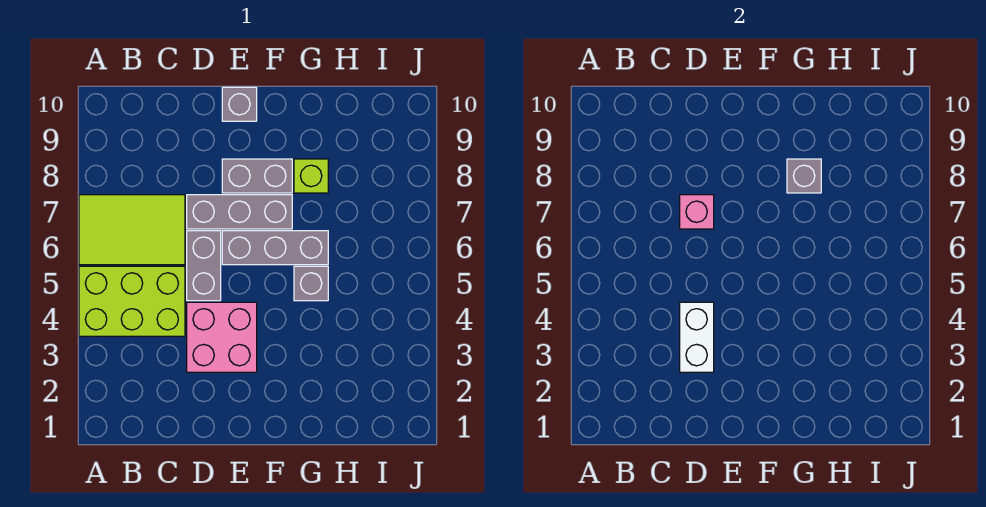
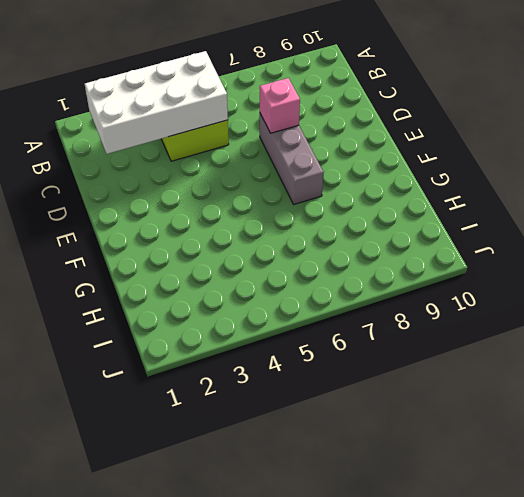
white brick B2:C5 level 2 -> none
none -> lime tile A6:C7 level 1
none -> pink brick D3:E4 level 1
none -> grey brick D5:D6 level 1

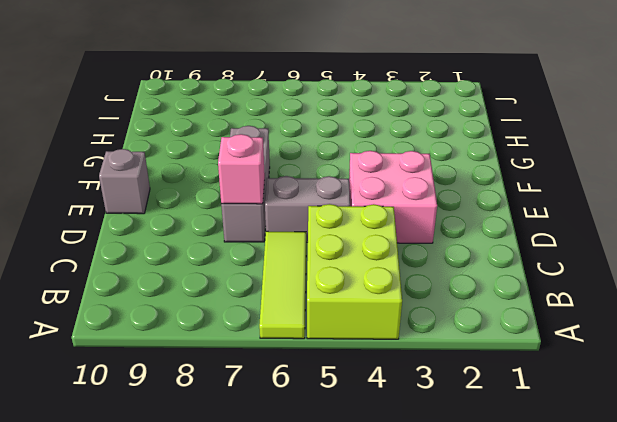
lime tile A6:C6 level 1 -> lime tile A6:C7 level 1
none -> grey brick E6:G6 level 1
none -> grey brick E8:F8 level 1
none -> grey brick G5 level 1

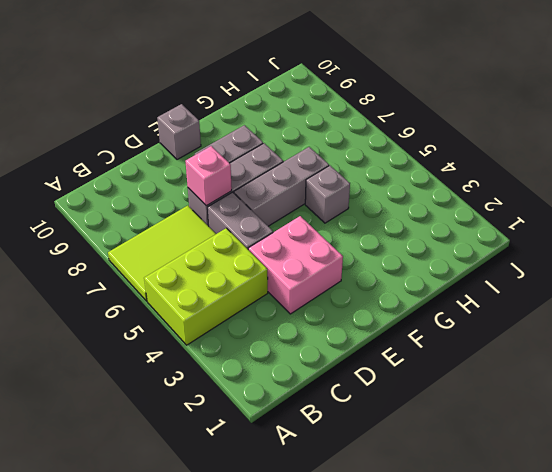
none -> lime brick G8 level 1
none -> white brick D3:D4 level 2
none -> grey brick G8 level 2

